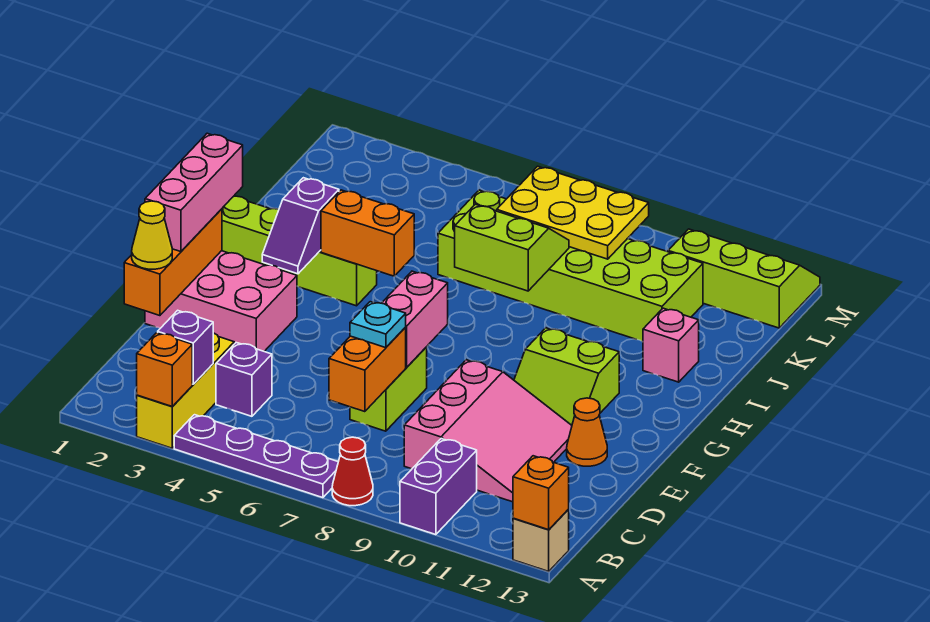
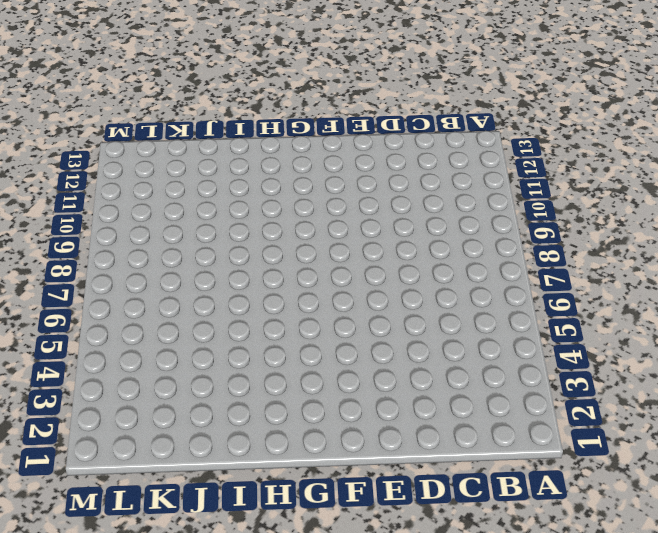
none -> yellow brick A3:C3 level 1
none -> purple plate A4:A7 level 1
none -> red cone A8 level 1

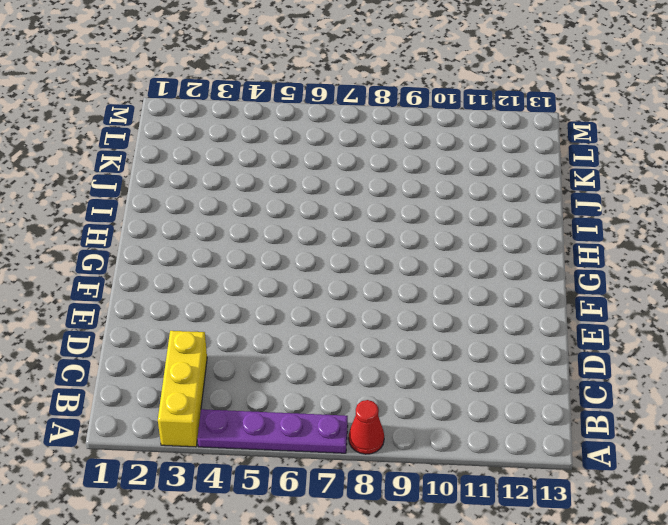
none -> purple brick A10:B10 level 1
none -> tan brick A13 level 1
none -> purple brick C4 level 1

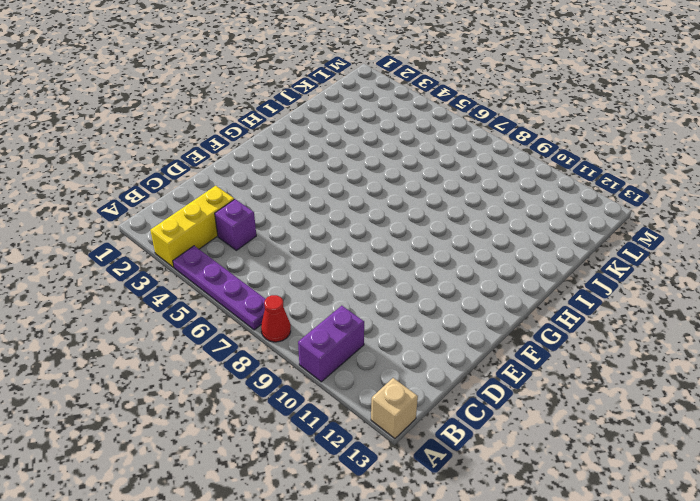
none -> pink slope C9:E11 level 1 top 9
none -> lime brick D7:E7 level 1
none -> pink brick E1:F3 level 1

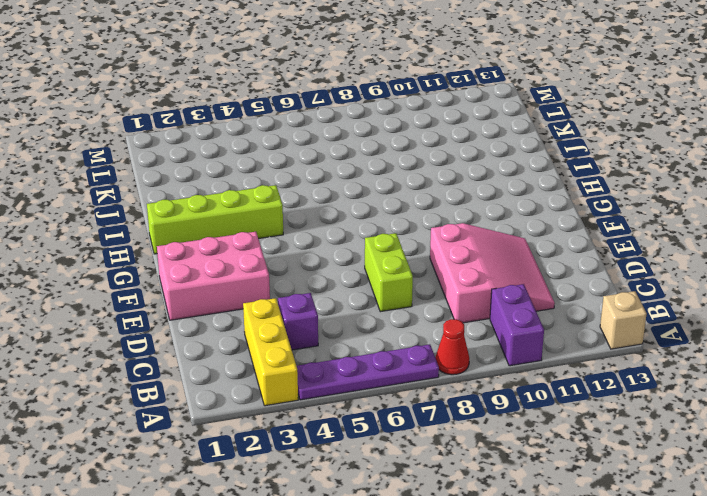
none -> orange cone E12 level 1
none -> lime slope F10:G11 level 1 top G
none -> pink brick I12 level 1

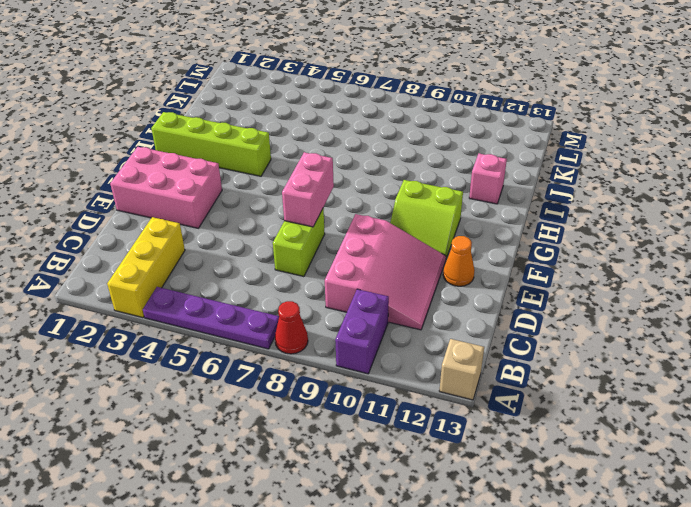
none -> purple brick C4 level 1
none -> lime brick J6:K11 level 1
none -> lime slope L11:M13 level 1 top L

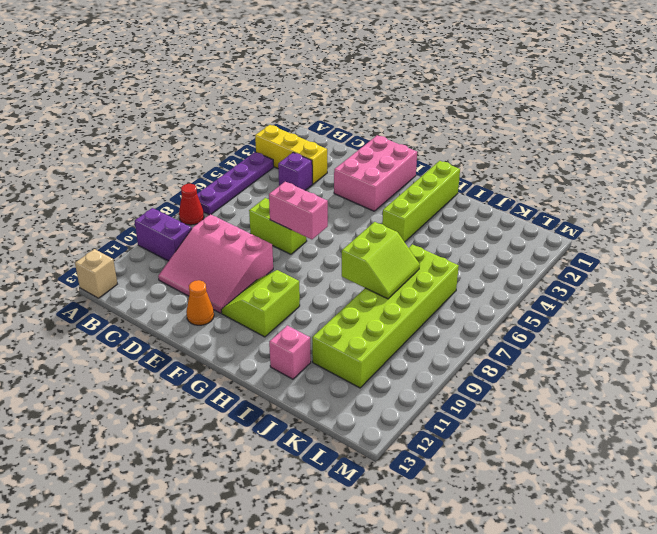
none -> lime slope L11:M13 level 1 top L
none -> orange brick A3 level 2
none -> orange brick A13 level 2

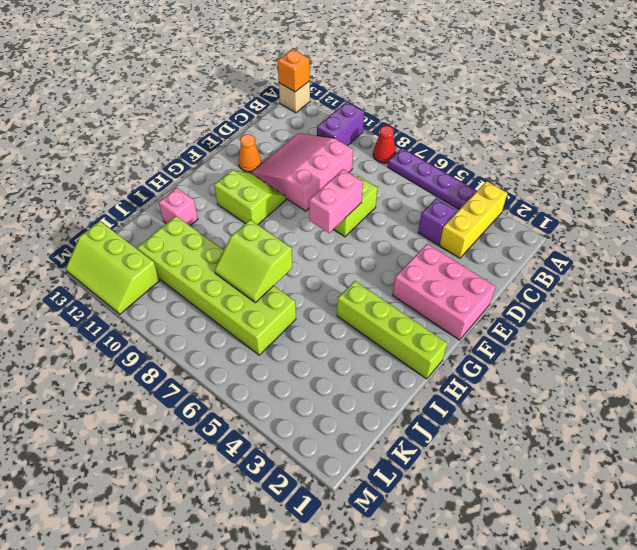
none -> orange brick A3 level 2
none -> purple brick B3 level 2
none -> orange brick C7:D7 level 2

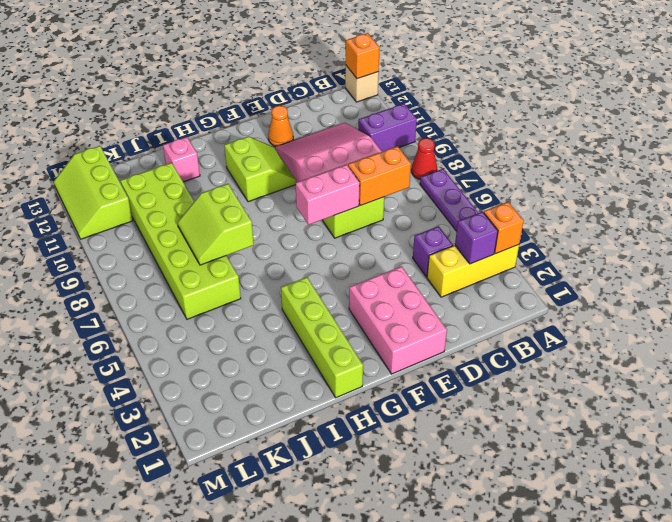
none -> orange brick D1:F1 level 2
none -> purple slope G3:H3 level 2 top H
none -> orange brick H4:H5 level 2

